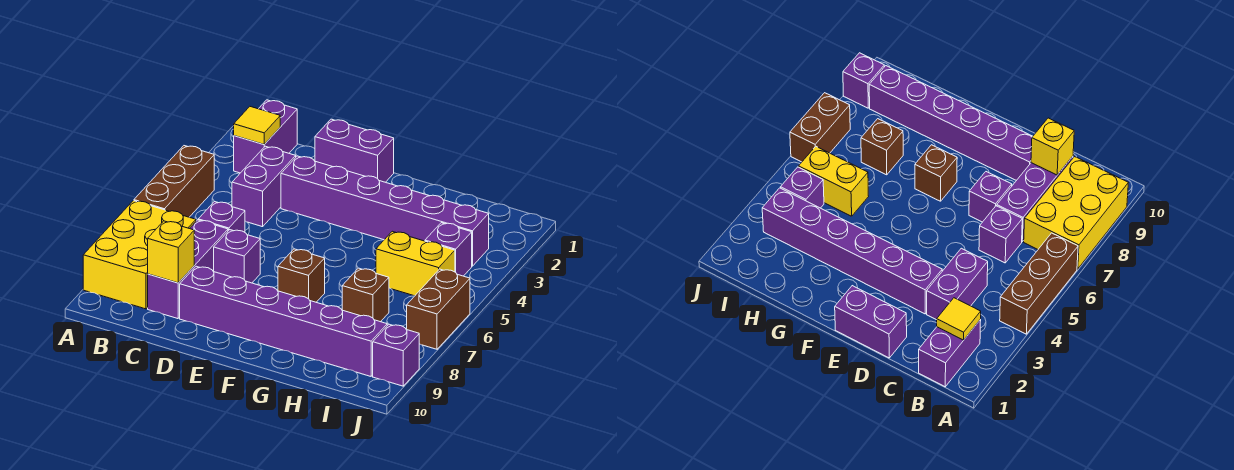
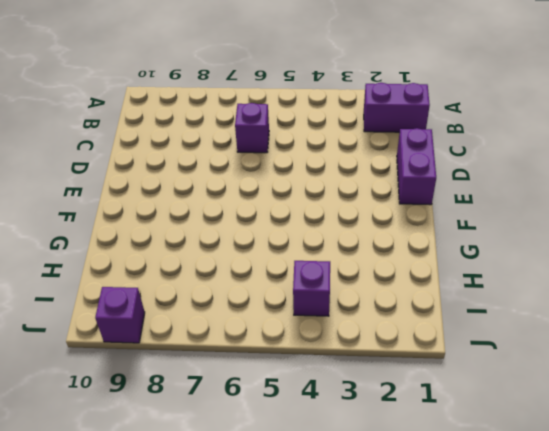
none -> brown brick A4:A6 level 1
none -> yellow brick A7:B9 level 1
none -> purple brick C3:C4 level 1

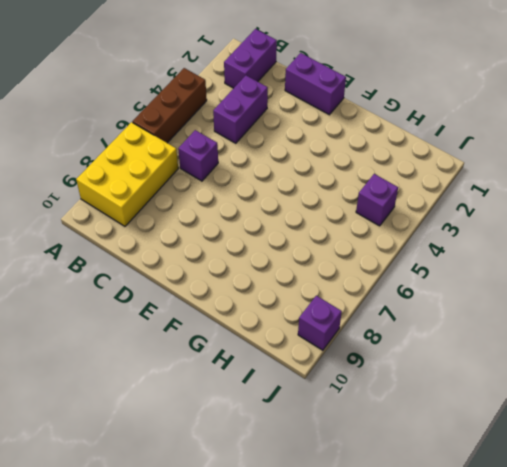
none -> purple brick C7:C9 level 1
none -> purple brick D3:I3 level 1
none -> purple brick D7 level 1

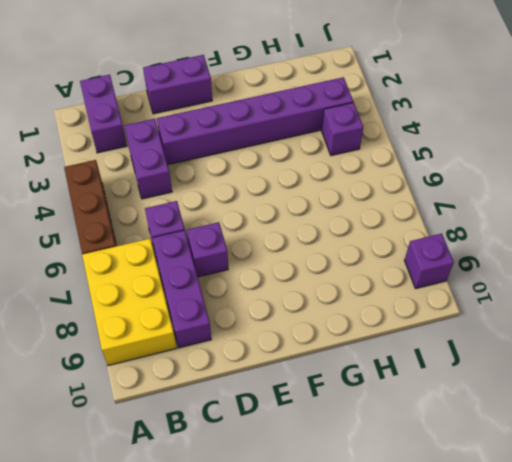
none -> purple brick D9:I9 level 1
none -> brown brick F7 level 1
none -> yellow brick H5:I5 level 1

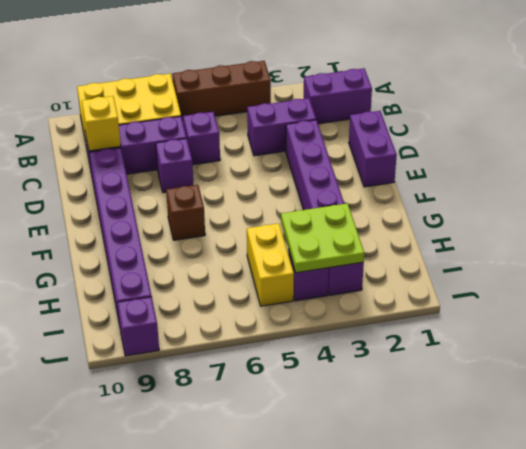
lime plate H3:I4 level 2 -> none
none -> brown brick H7 level 1
none -> brown brick J6:J7 level 1
none -> yellow tile B2 level 2

